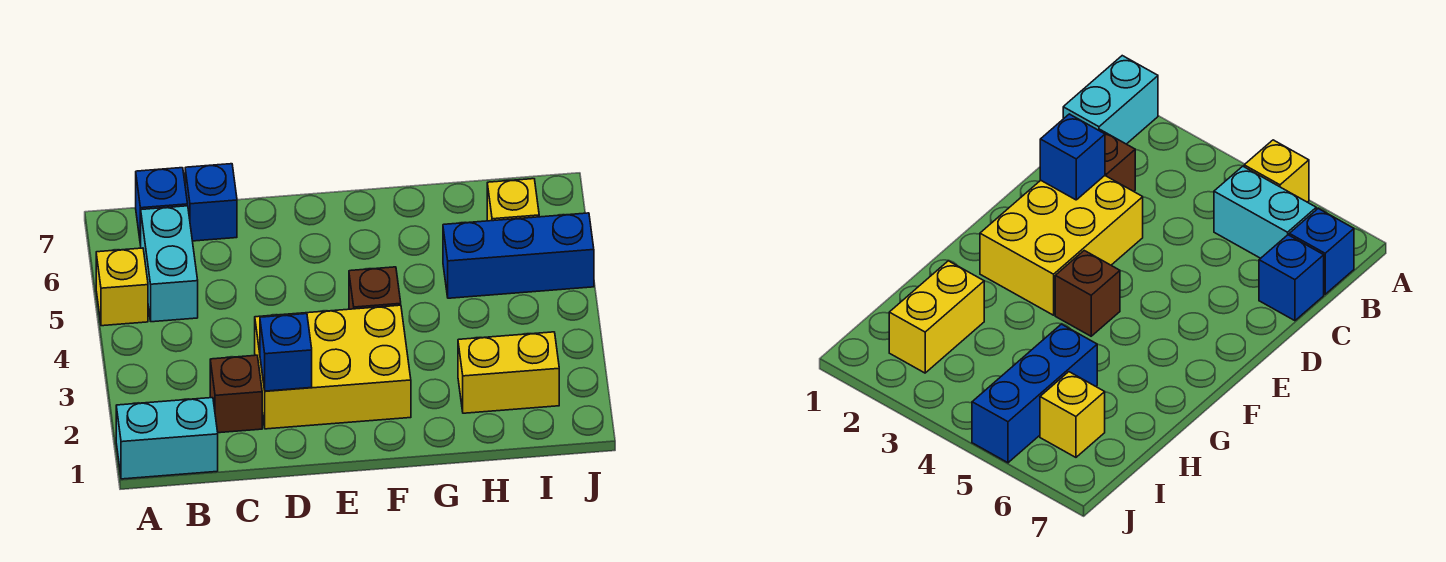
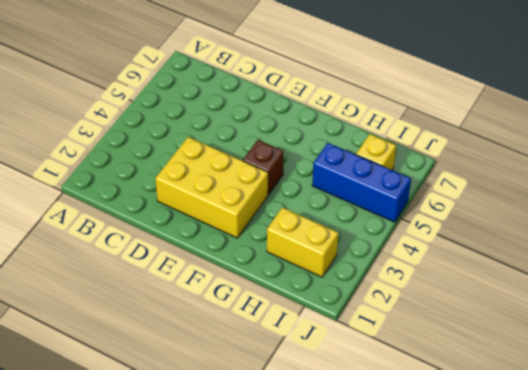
none -> cyan brick A1:B1 level 1
none -> yellow brick A5 level 1
none -> cyan brick B5:B6 level 1

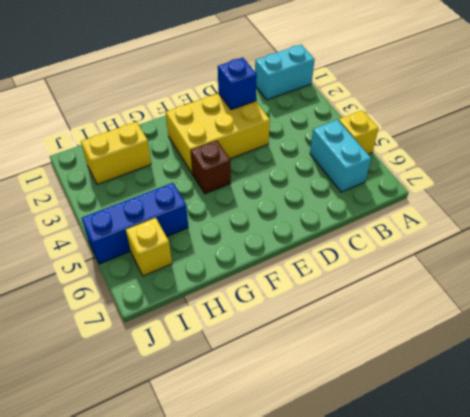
none -> blue brick B7 level 1
none -> brown brick C2 level 1
none -> blue brick C7 level 1

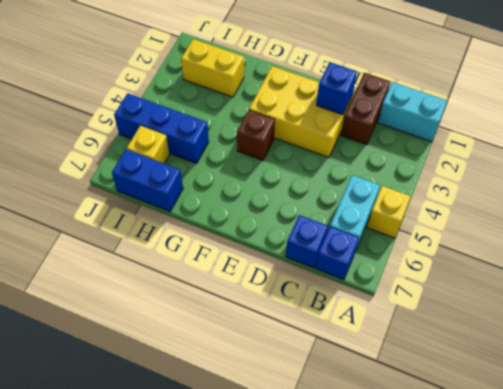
brown brick C1:C2 level 1 -> brown brick C2 level 1
blue brick H7:I7 level 1 -> none

